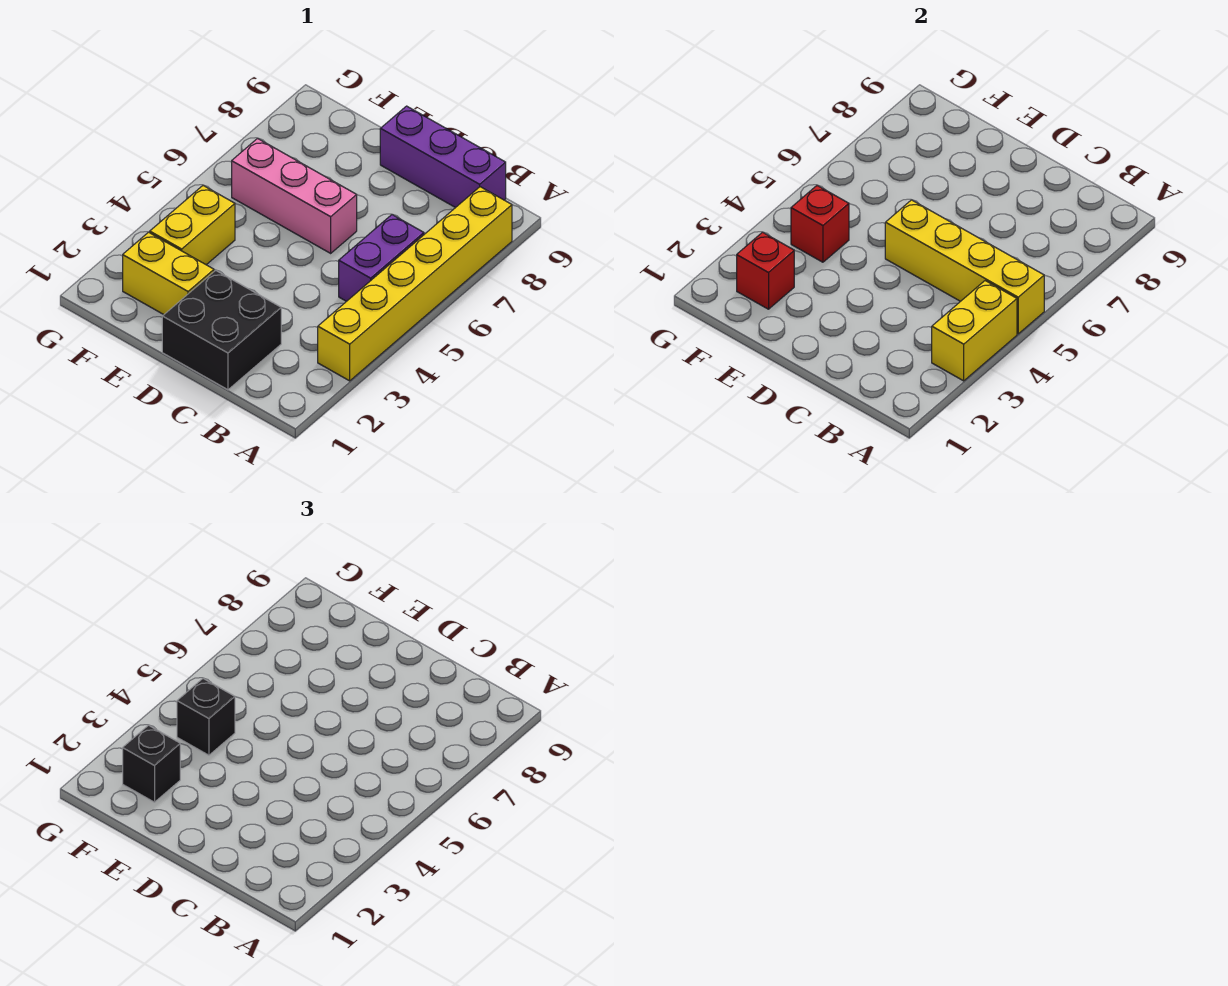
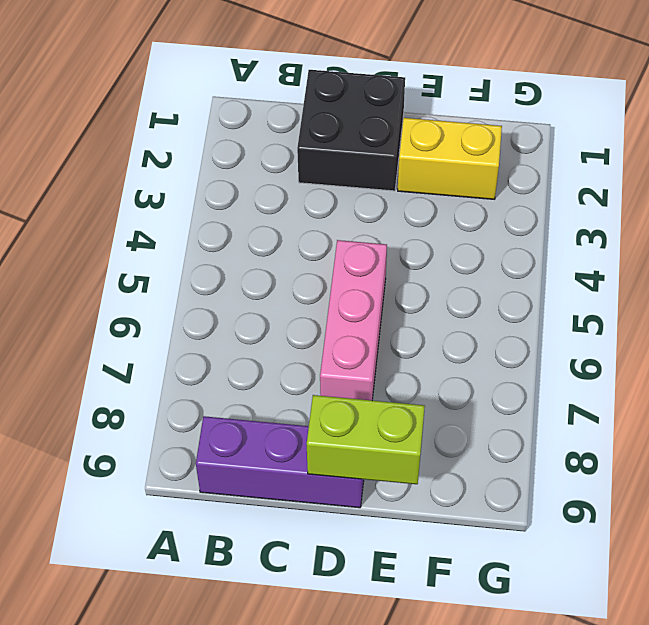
pink brick D5:D7 level 1 -> pink brick D6:F6 level 1
lime brick D9:E9 level 2 -> none
none -> yellow brick A3:A8 level 1
none -> purple brick B5:B6 level 1
none -> yellow brick F3:F4 level 1

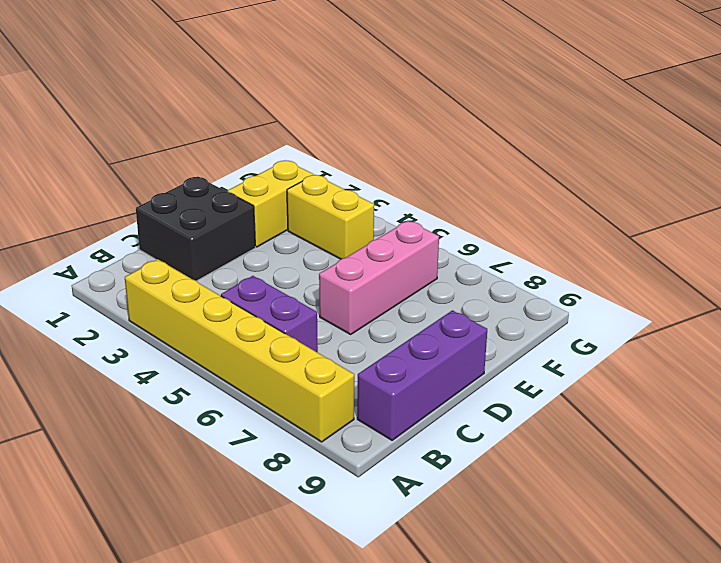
none -> yellow brick A3:A4 level 2
none -> yellow brick A5:D5 level 2
none -> red brick F2 level 2

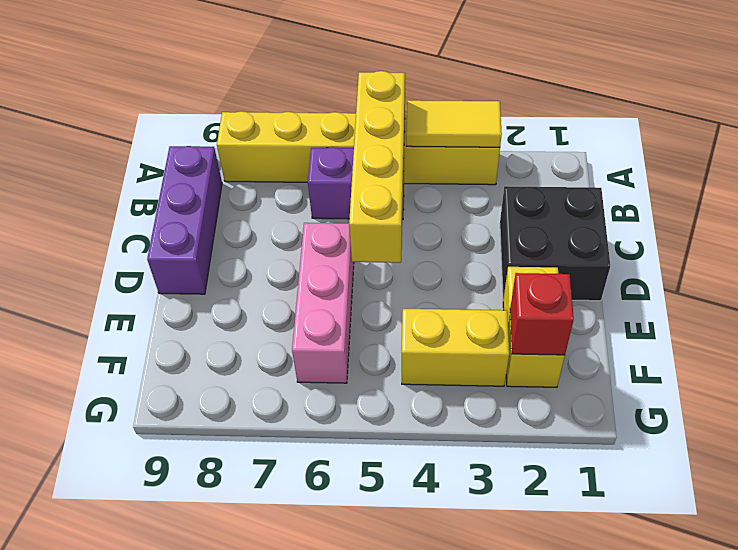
yellow tile A3:A4 level 2 -> yellow brick A3:A4 level 2
none -> red brick F4 level 2
none -> black brick F2 level 3
none -> black brick F4 level 3

